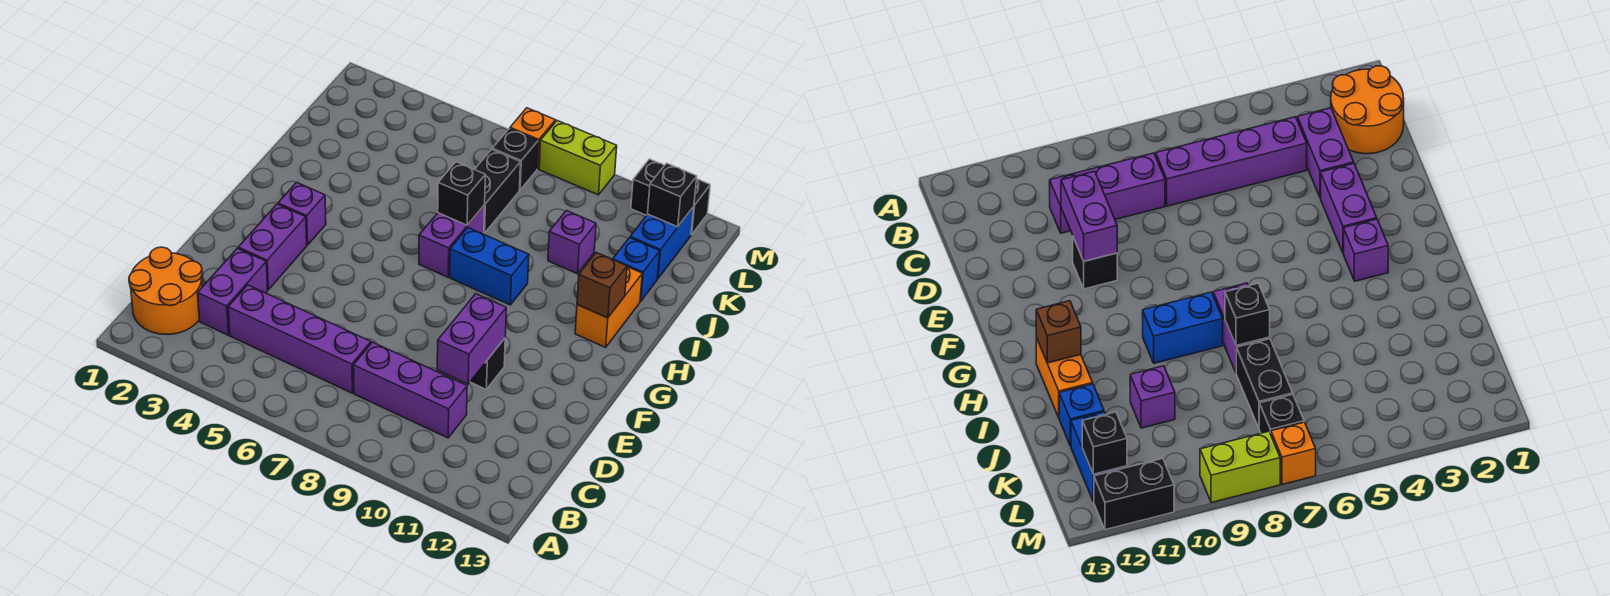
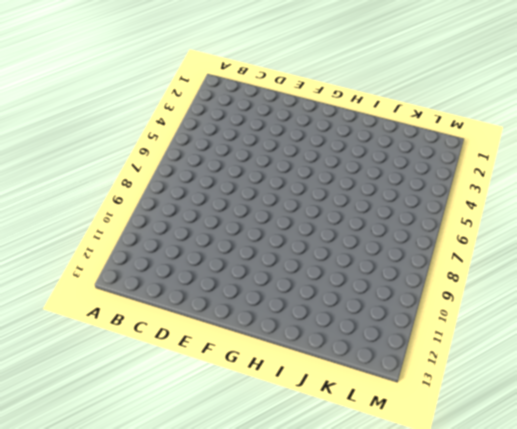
none -> orange round brick B1:C2 level 1
none -> purple brick C3:D3 level 1
none -> purple brick C4:C7 level 1

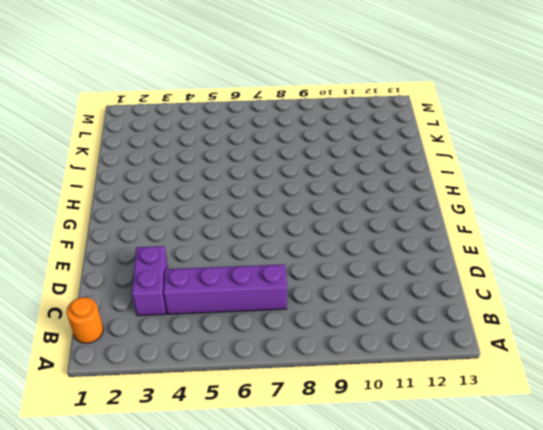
orange round brick B1 level 1 -> orange round brick B1:C2 level 1
none -> purple brick C8:C10 level 1
none -> purple brick E3:F3 level 1
none -> black brick E10 level 1

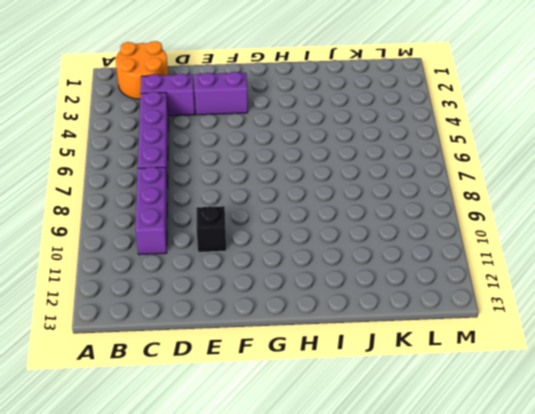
none -> purple brick G3 level 1
none -> purple brick H7:I7 level 1
none -> blue brick H8:H9 level 1

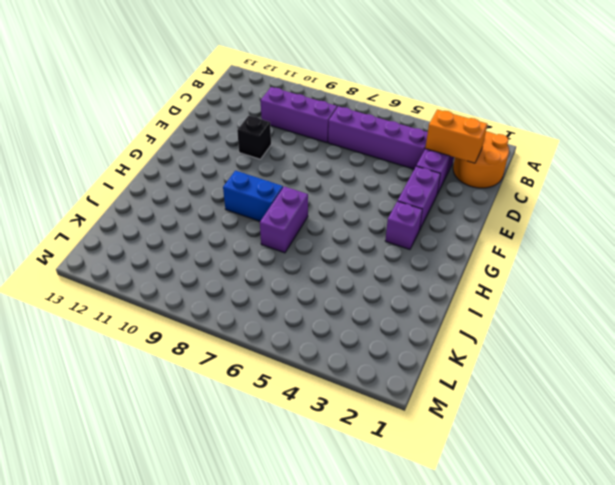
orange brick C2:C3 level 2 -> orange brick H12:I12 level 1
none -> black brick J7:K7 level 1
none -> purple brick J10 level 1
none -> blue brick J12 level 1

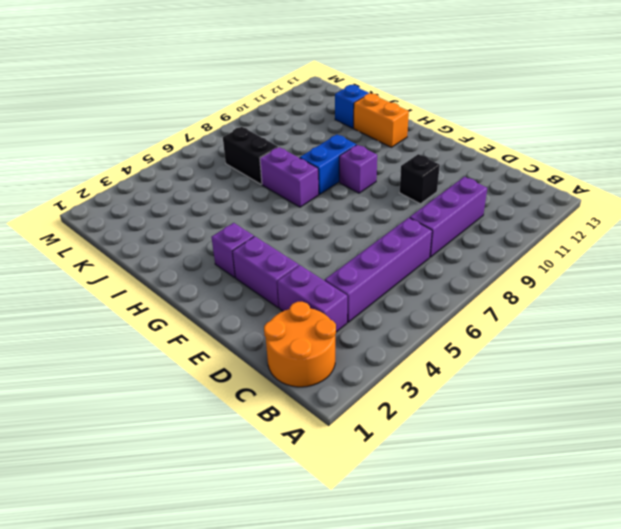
purple brick G9 level 1 -> purple brick J10 level 1
none -> blue brick K12:L12 level 1
none -> black brick L7 level 1
none -> orange brick M7 level 1

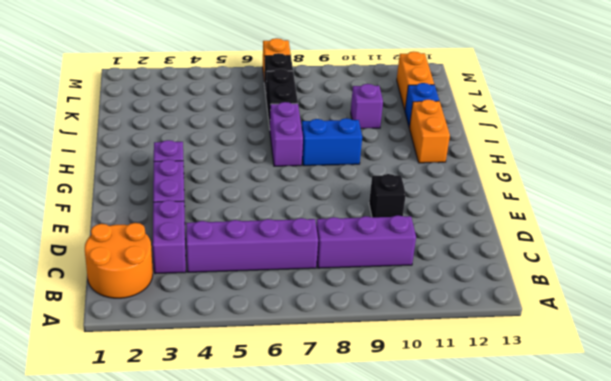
orange brick K12:L12 level 1 -> blue brick K12:L12 level 1
none -> lime brick M8:M9 level 1
none -> black brick M11:M12 level 1
none -> purple brick D10:E10 level 2

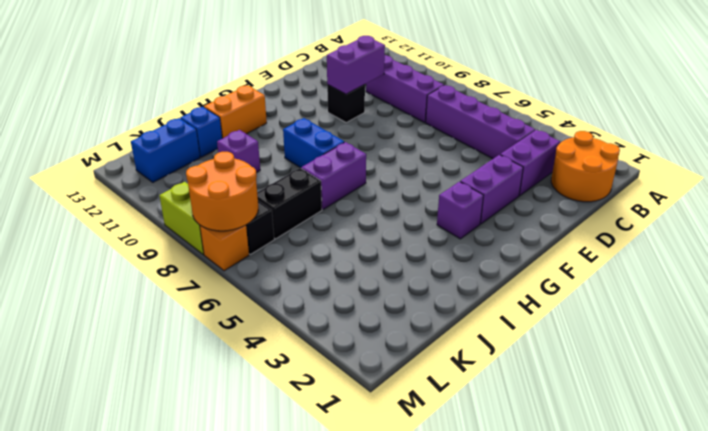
orange round brick L7:M8 level 2 -> none
none -> black brick M11:M12 level 1
none -> brown brick H12 level 2
none -> black brick I7 level 2

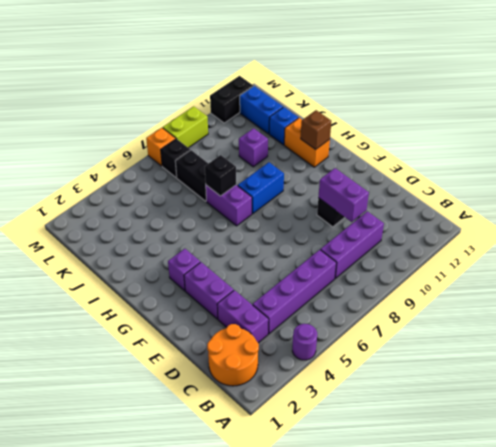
purple round brick A4 level 1 -> none
none -> black brick L12 level 2

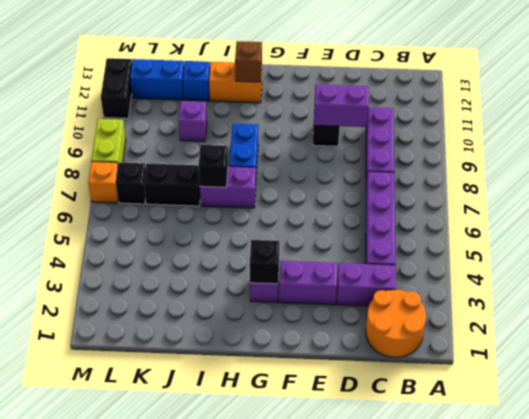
black brick G3 level 2 -> black brick L12 level 2

